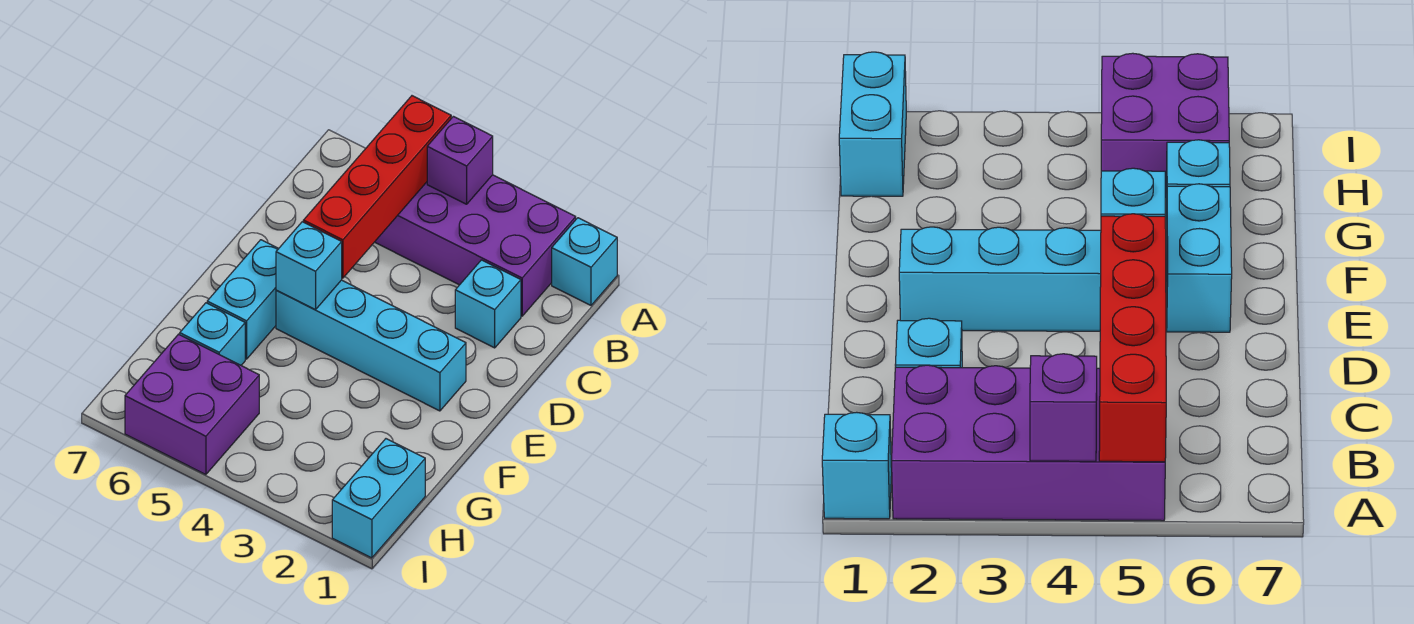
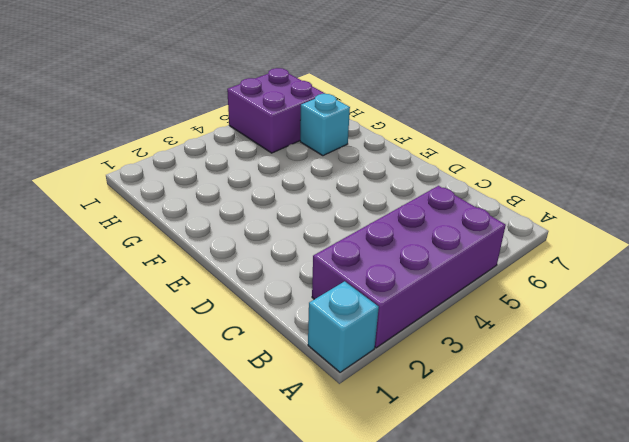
none -> cyan brick C2 level 1
none -> cyan brick E2:E5 level 1

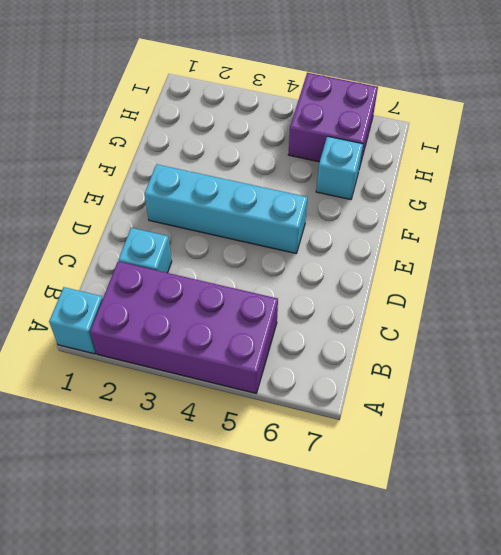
none -> cyan brick E6:F6 level 1
none -> cyan brick H1:I1 level 1

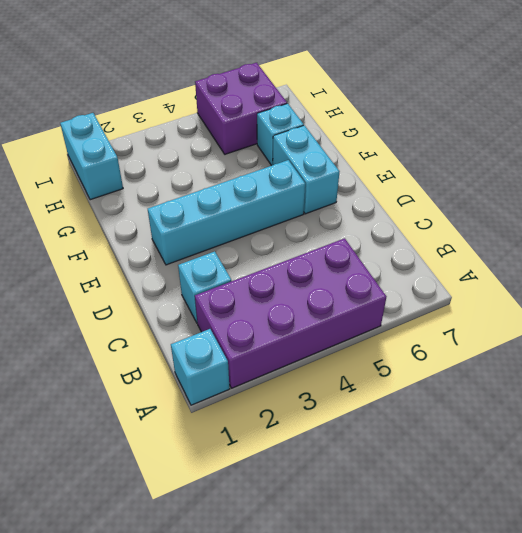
none -> purple brick A4 level 2
none -> red brick A5:D5 level 2

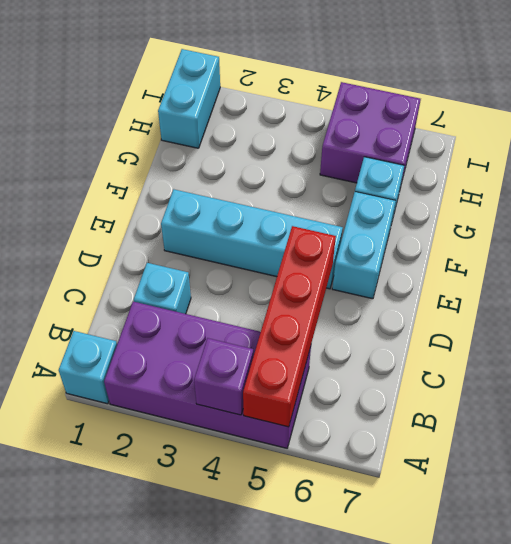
none -> cyan brick E5 level 2

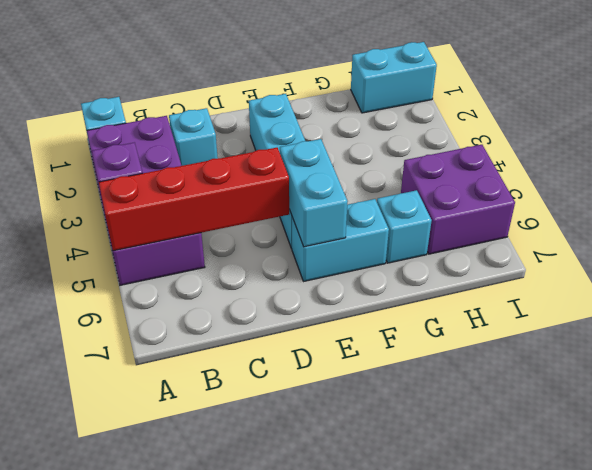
cyan brick E5:E6 level 2 -> cyan brick E5 level 2

